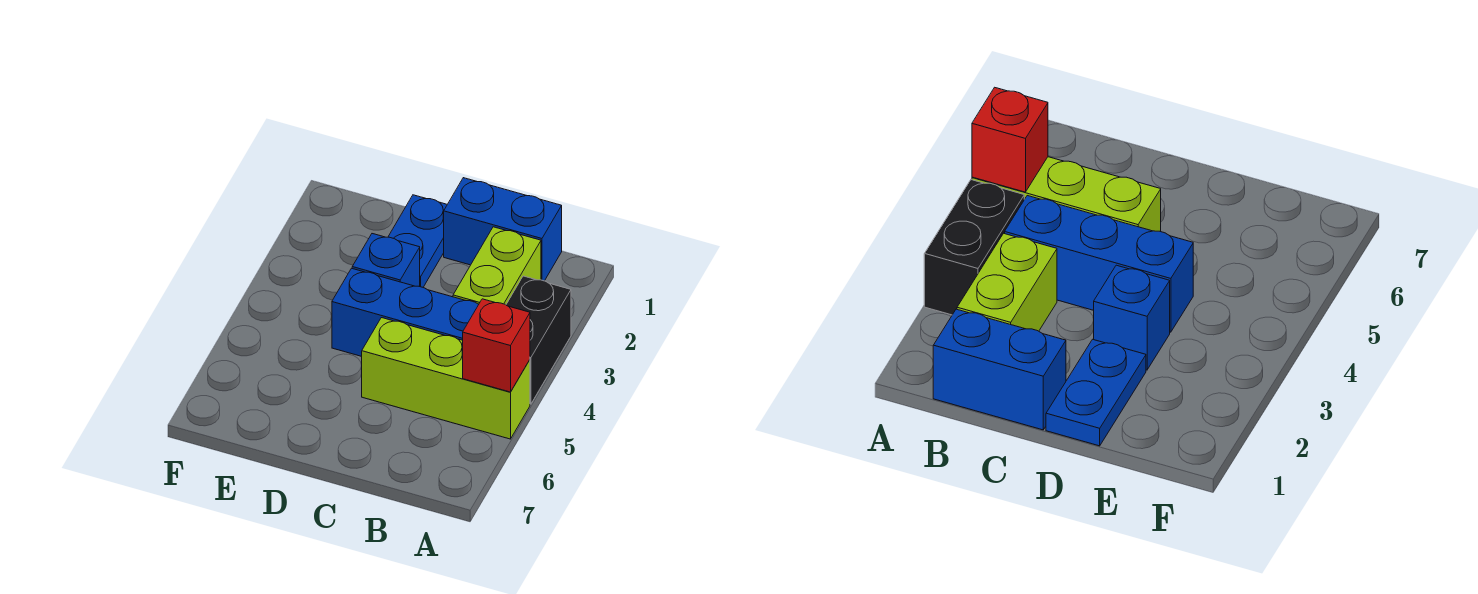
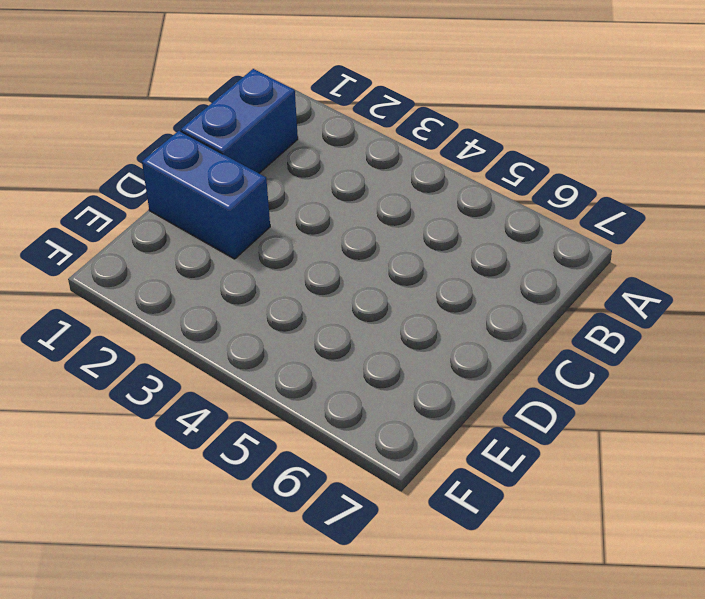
blue brick D1:D2 level 1 -> blue plate D1:D2 level 1
none -> black brick A3:A4 level 1
none -> lime brick A5:C5 level 1

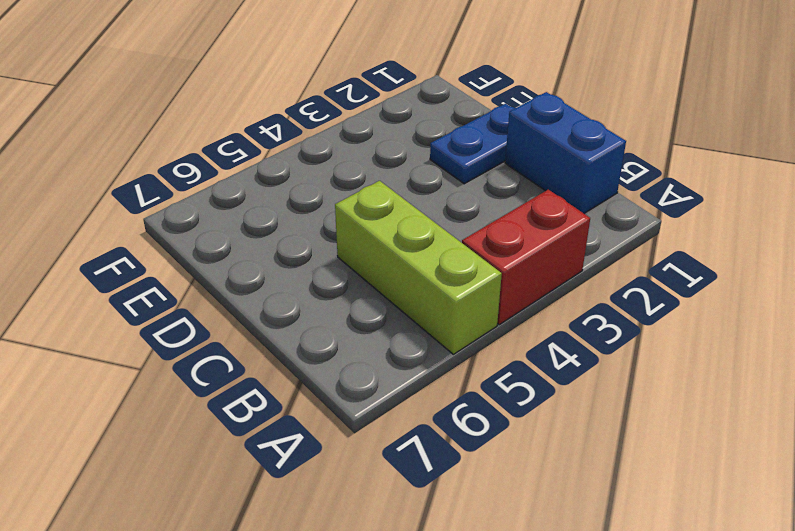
red brick A3:A4 level 1 -> black brick A3:A4 level 1
none -> lime brick B2:B3 level 1
none -> blue brick B4:D4 level 1

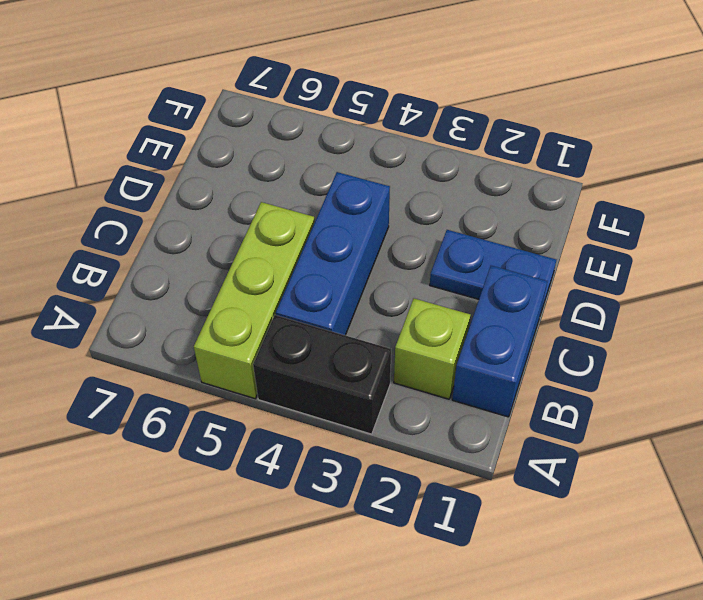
lime brick B2 level 1 -> lime brick B2:B3 level 1
none -> blue brick D3 level 1
none -> red brick A5 level 2

